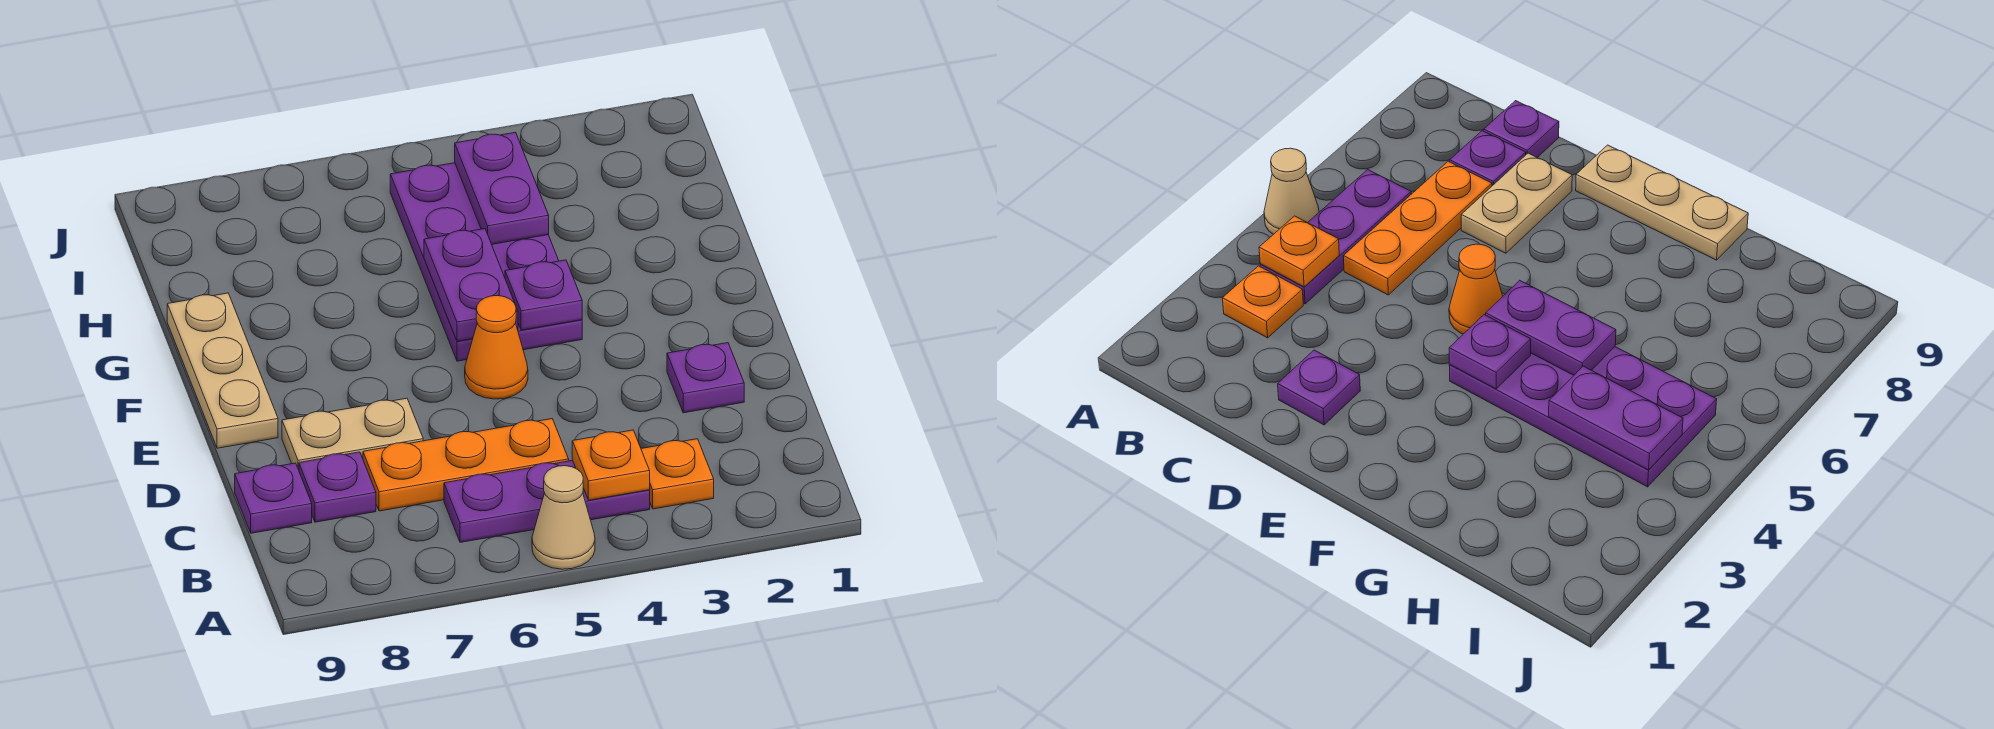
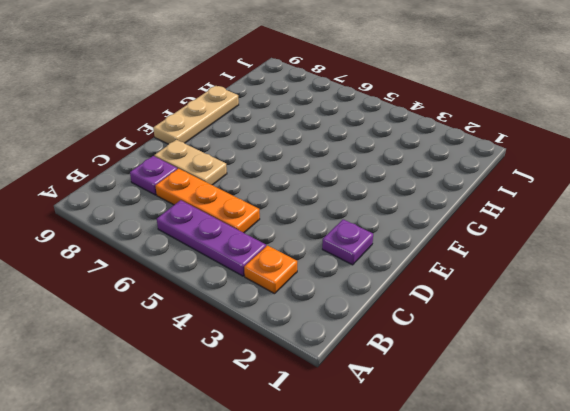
none -> tan cone A5 level 1
none -> purple plate C9 level 1
none -> orange cone E5 level 1

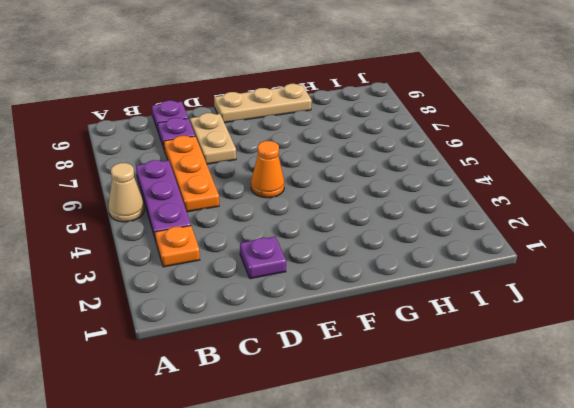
none -> purple plate F4:I5 level 1
none -> orange plate B4 level 2
none -> purple plate F4 level 2

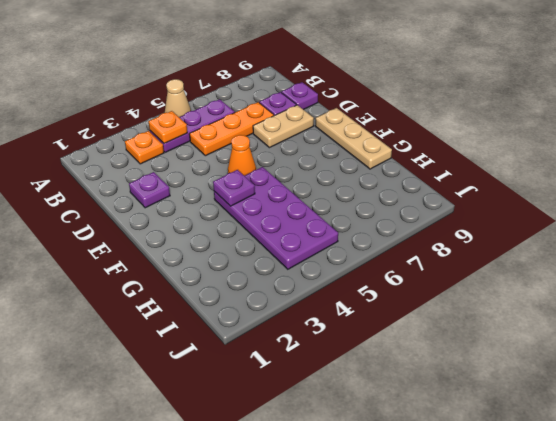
none -> purple plate F5:G5 level 2
none -> purple plate H4:I4 level 2

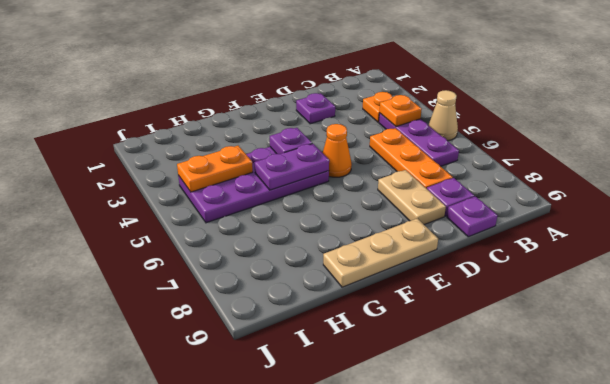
orange plate H4:I4 level 2 -> purple plate H4:I4 level 2

